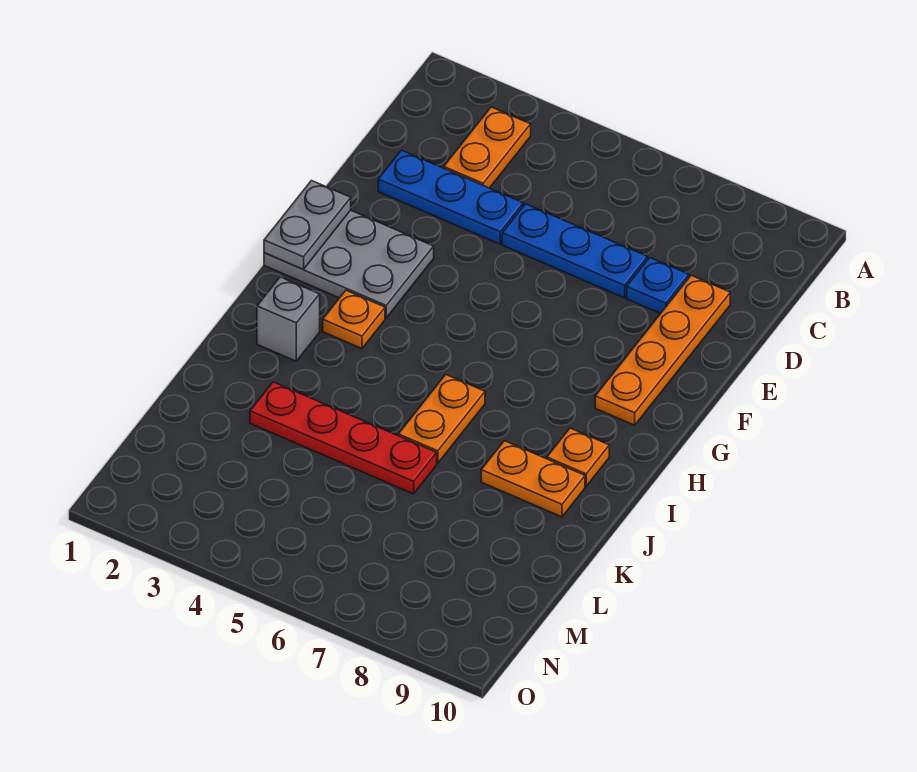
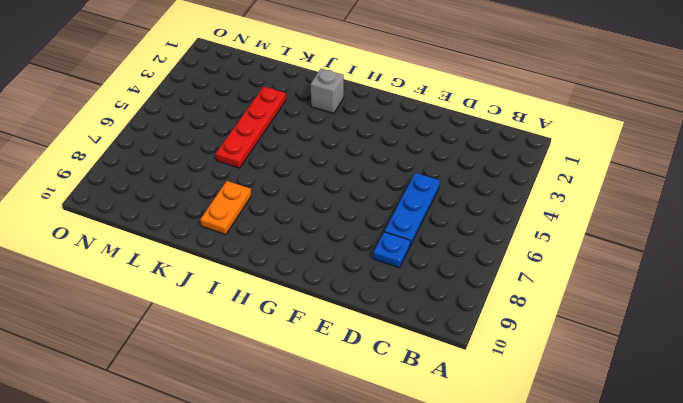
none -> orange plate B3:C3 level 1
none -> blue plate D2:D4 level 1
none -> orange plate D9:G9 level 1

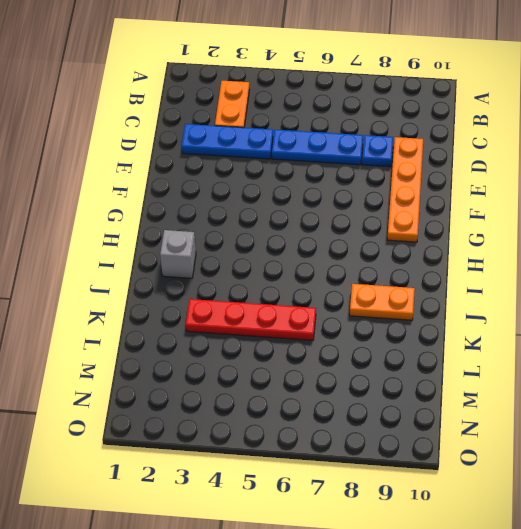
none -> grey plate F1:G3 level 1
none -> orange plate H3 level 1
none -> orange plate I6:J6 level 1

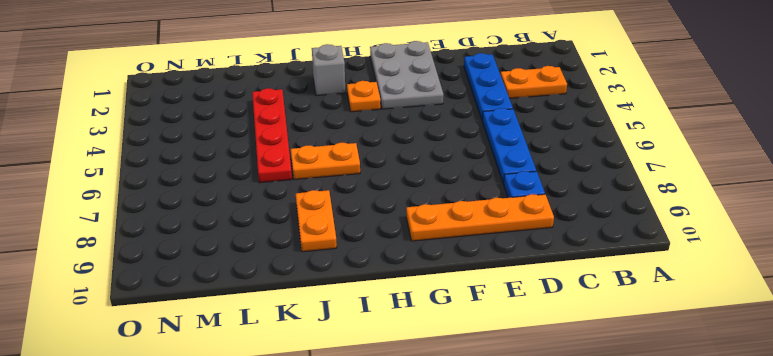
none -> orange plate I9 level 1
none -> grey plate F1:G1 level 2

